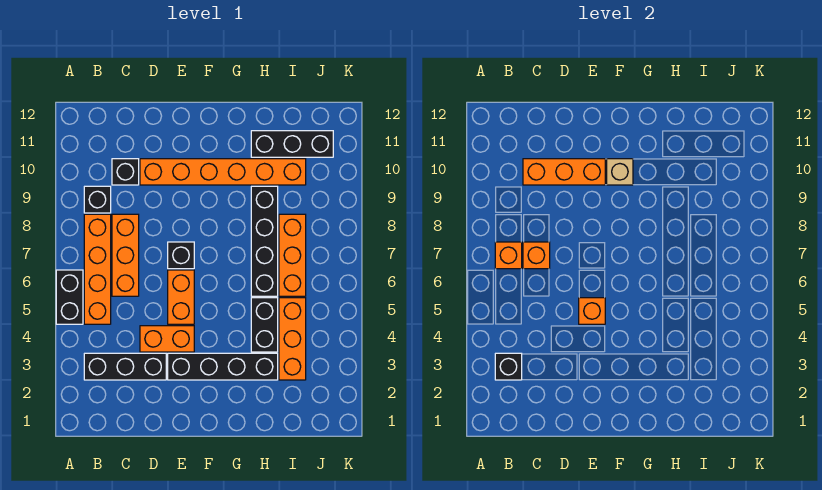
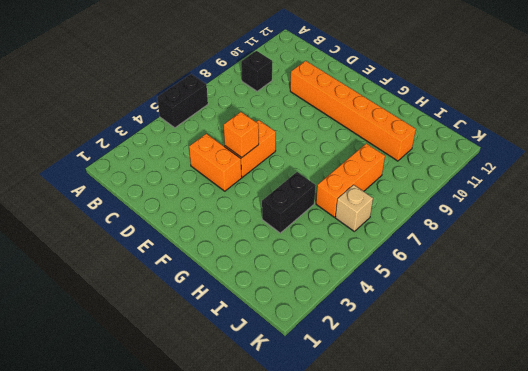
tan brick J6 level 1 -> tan brick F10 level 2
none -> black brick B3:D3 level 1
none -> orange brick B5:B8 level 1
none -> orange brick C6:C8 level 1

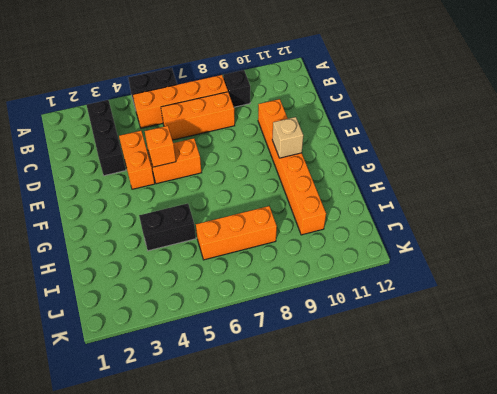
none -> black brick C10 level 1
none -> black brick E3:H3 level 1
none -> black brick E7 level 1

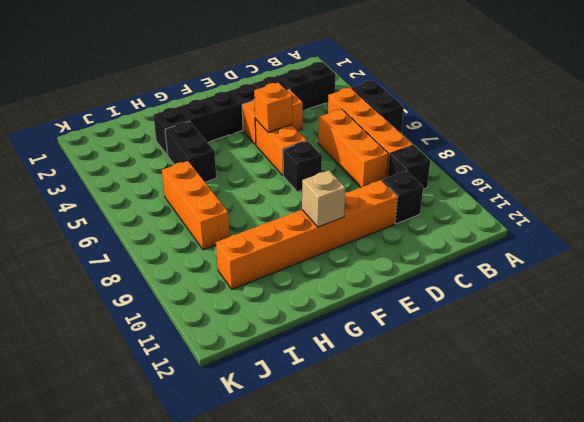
none -> black brick H6:H9 level 1
none -> black brick H11:J11 level 1
none -> orange brick I3:I5 level 1

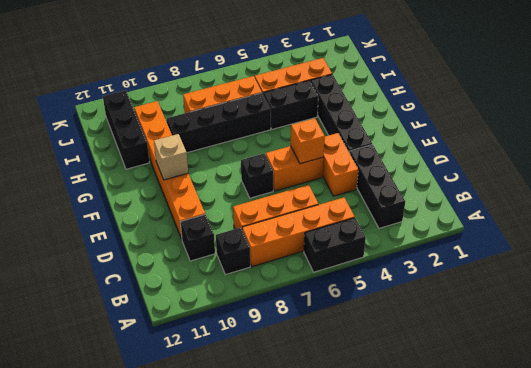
none -> black brick B3 level 2
none -> orange brick B7 level 2
none -> orange brick C7 level 2

